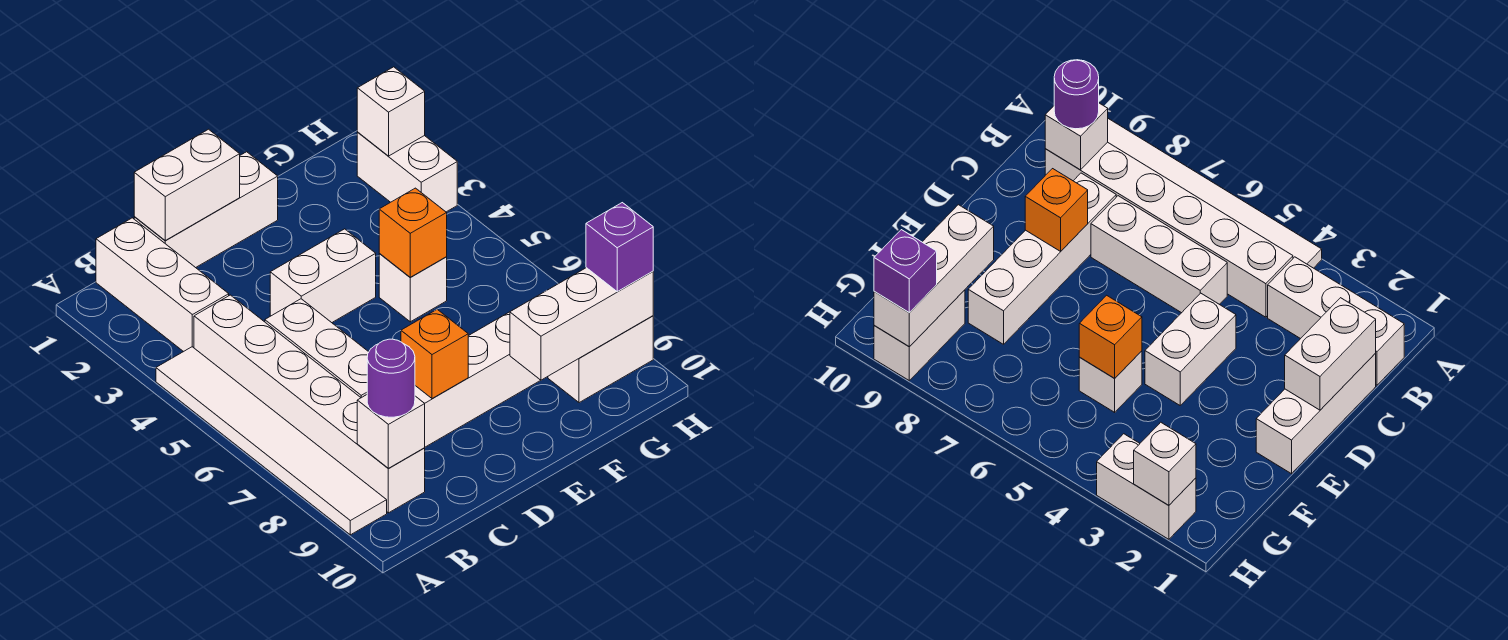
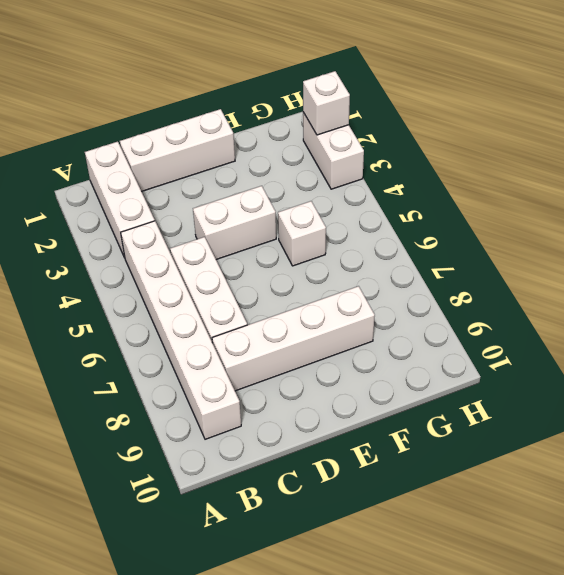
none -> white tile A4:A9 level 1
none -> white brick G9:H9 level 1
none -> white brick B9 level 2

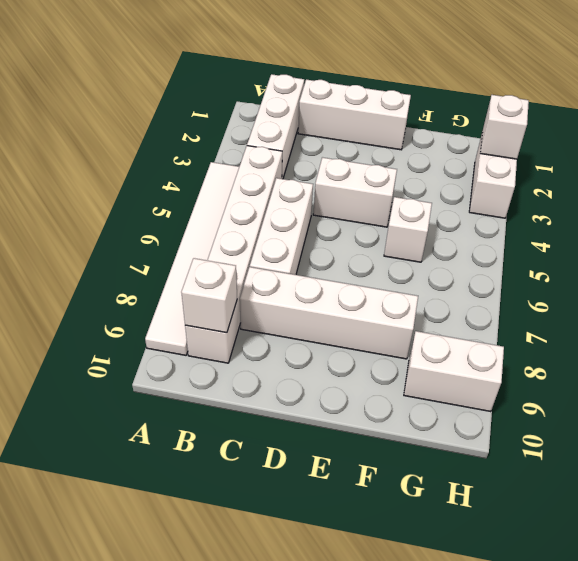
none -> white brick C1:D1 level 2
none -> orange brick D8 level 2
none -> orange brick F5 level 2

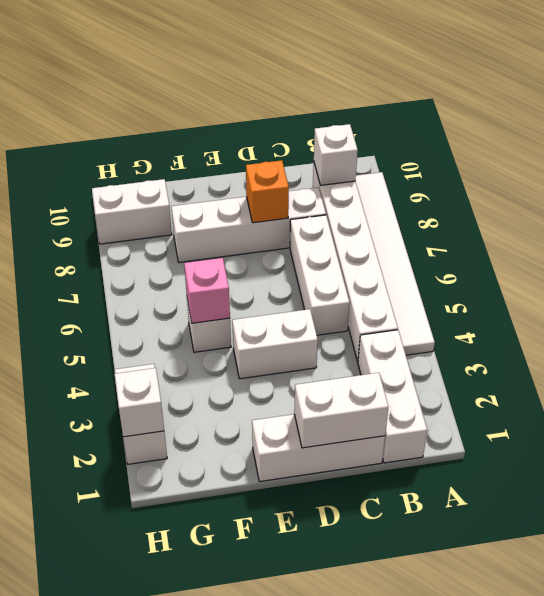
pink brick F5 level 2 -> orange brick F5 level 2
none -> white brick F9:H9 level 2
none -> purple round brick B9 level 3
none -> purple brick H9 level 3

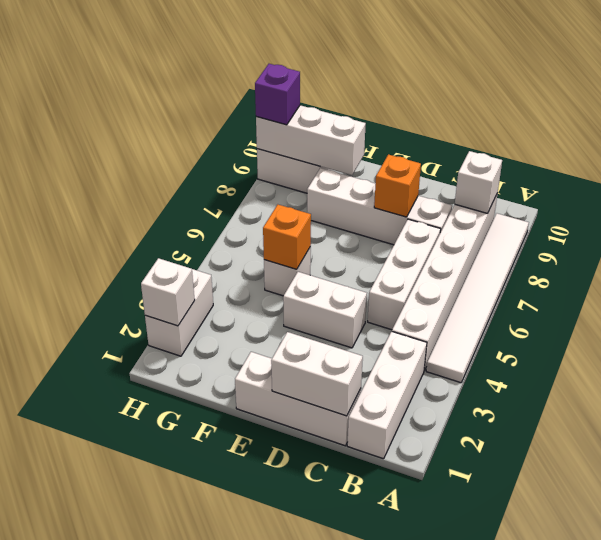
none -> purple round brick B9 level 3

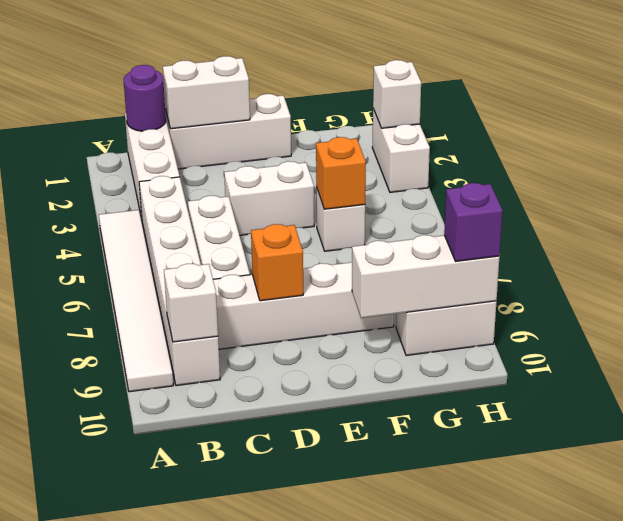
purple round brick B1 level 2 -> purple round brick B9 level 3

